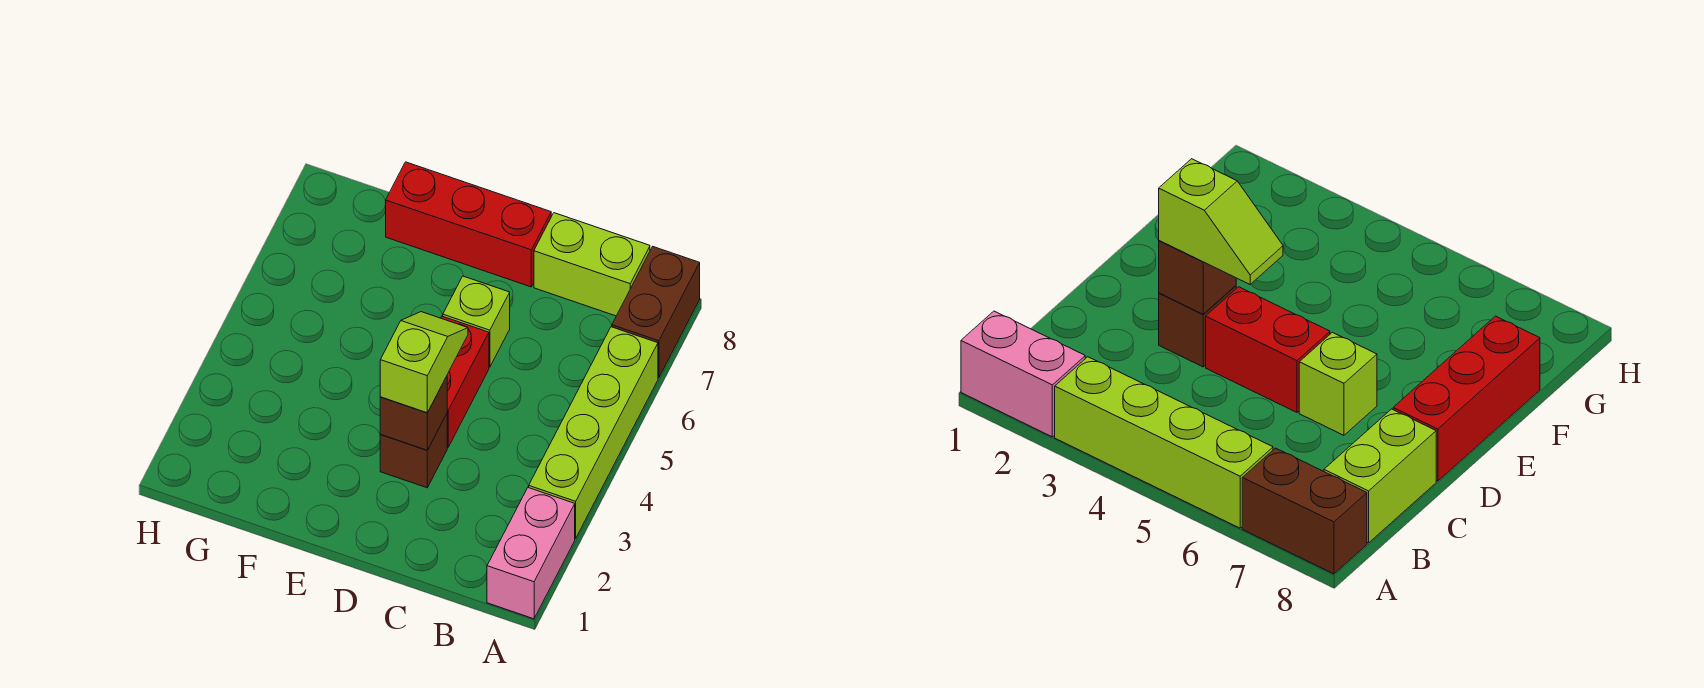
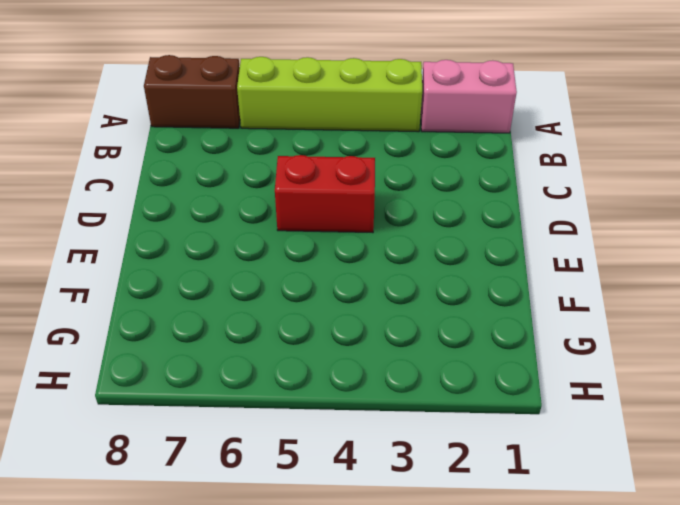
none -> lime brick B8:C8 level 1
none -> brown brick D3 level 1

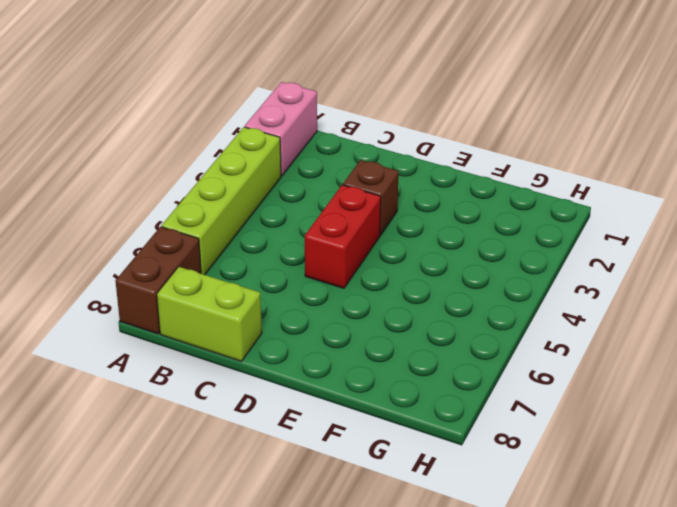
none -> lime brick D6 level 1
none -> red brick D8:F8 level 1

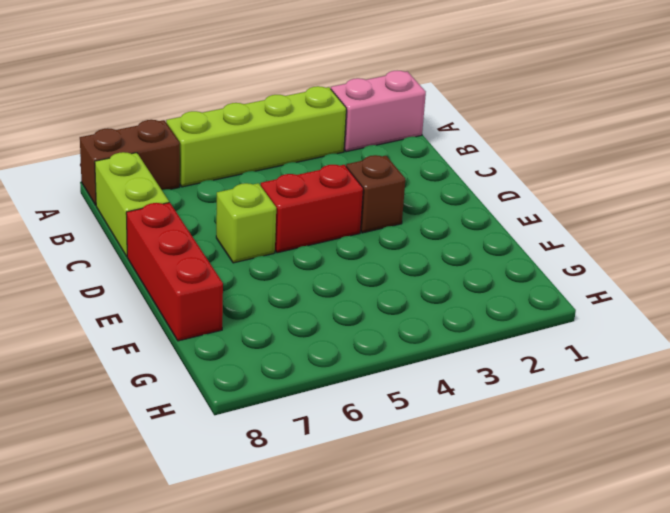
none -> brown brick D3 level 2
none -> lime slope D3:D4 level 3 top 3

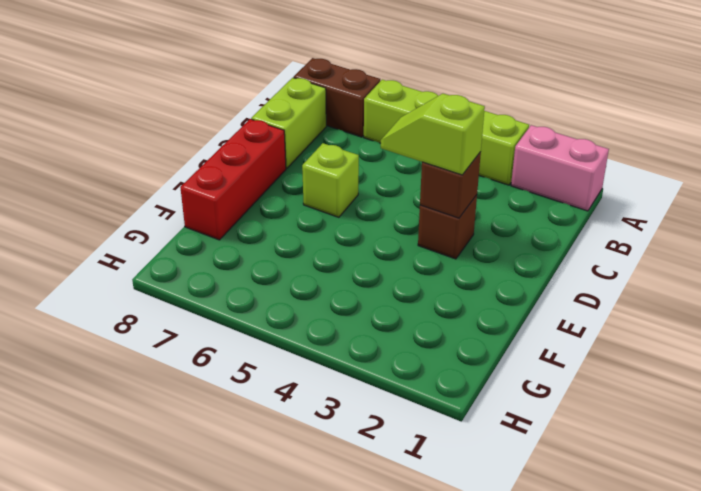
none -> red brick D4:D5 level 1

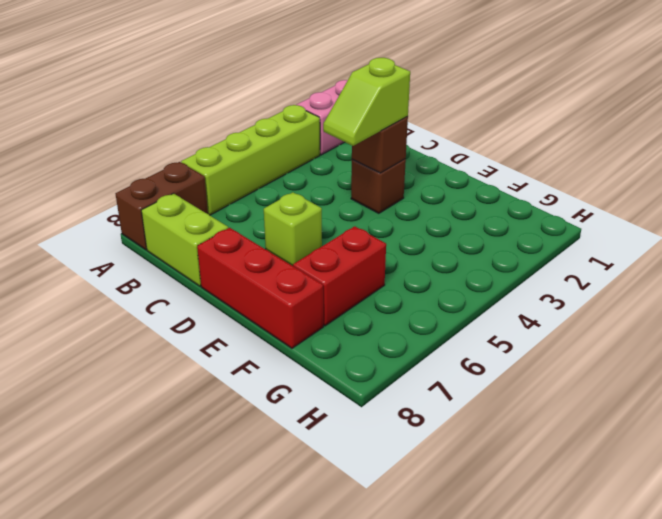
red brick F6:F7 level 1 -> red brick D4:D5 level 1

